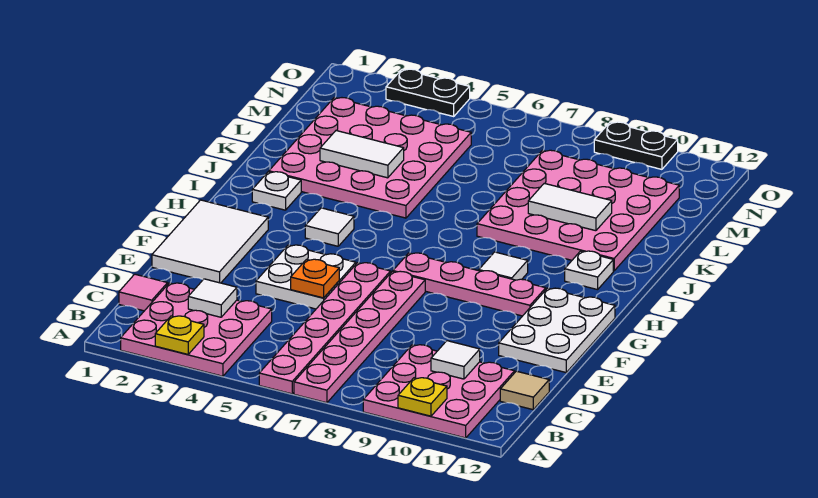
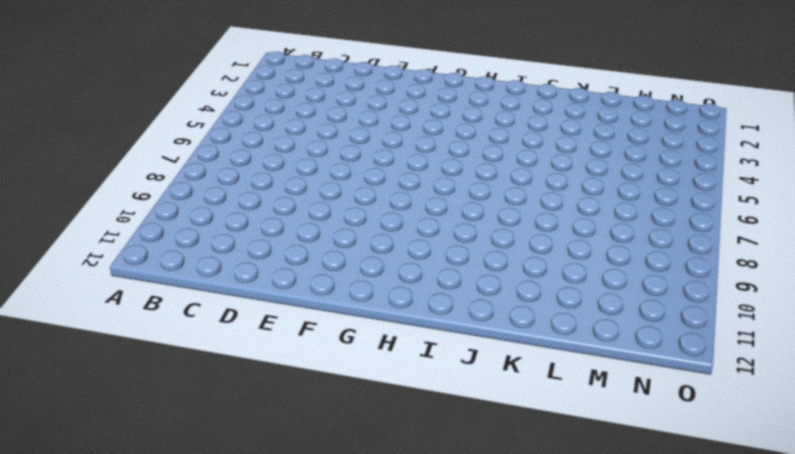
none -> pink plate A2:C4 level 1
none -> pink plate A6:F6 level 1
none -> pink plate A7:F7 level 1

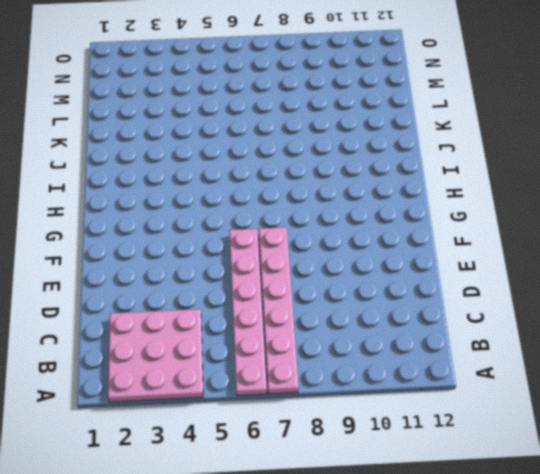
none -> pink plate A9:C11 level 1
none -> pink tile C1 level 1
none -> tan tile C12 level 1

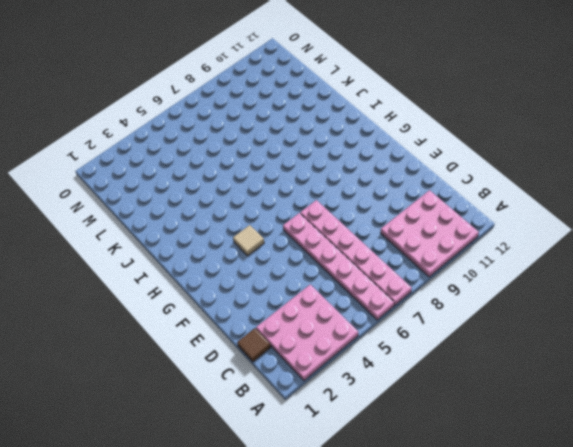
brown tile C1 level 1 -> pink tile C1 level 1
tan tile G4 level 1 -> tan tile C12 level 1
none -> white tile E1:G2 level 1
none -> white plate E4:F5 level 1
none -> white plate E11:G12 level 1

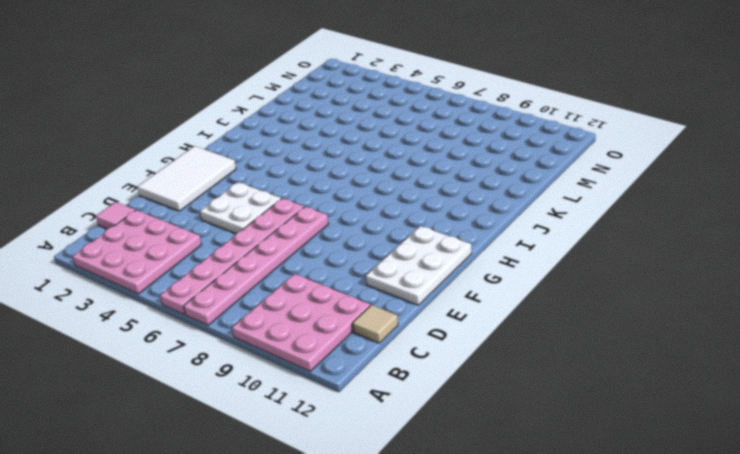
none -> pink plate G7:G10 level 1
none -> white tile H4 level 1
none -> white tile H9 level 1

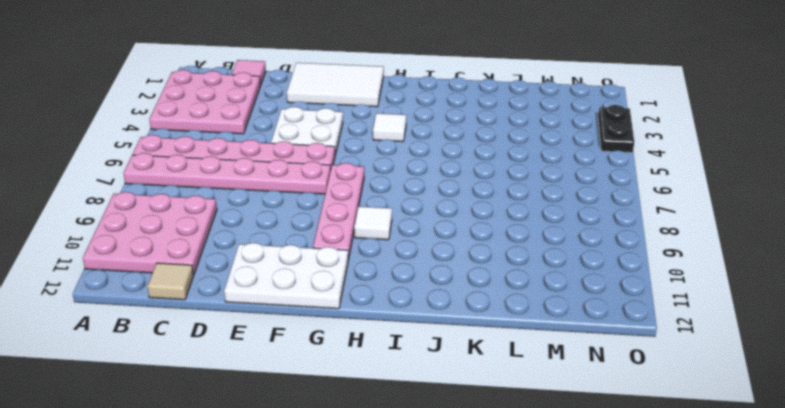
none -> white plate I2 level 1
none -> white plate I11 level 1
none -> pink plate J2:M5 level 1

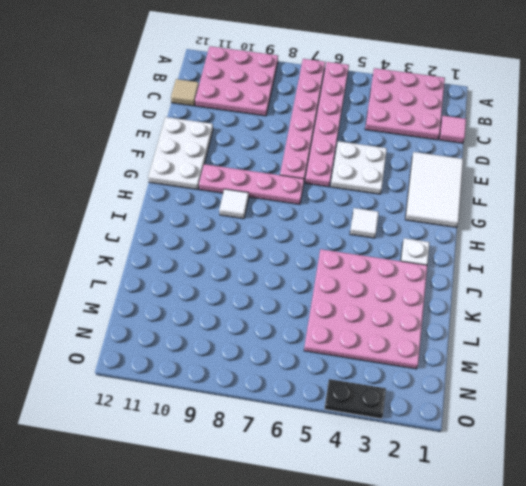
none -> white plate I11 level 1
none -> pink plate J8:M11 level 1
none -> black plate O9:O10 level 1

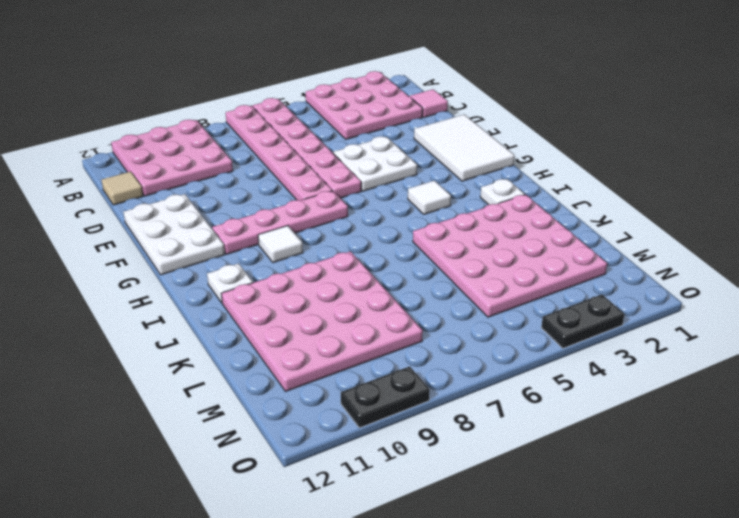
none -> yellow plate A3 level 2
none -> yellow plate A10 level 2
none -> white tile C3 level 2

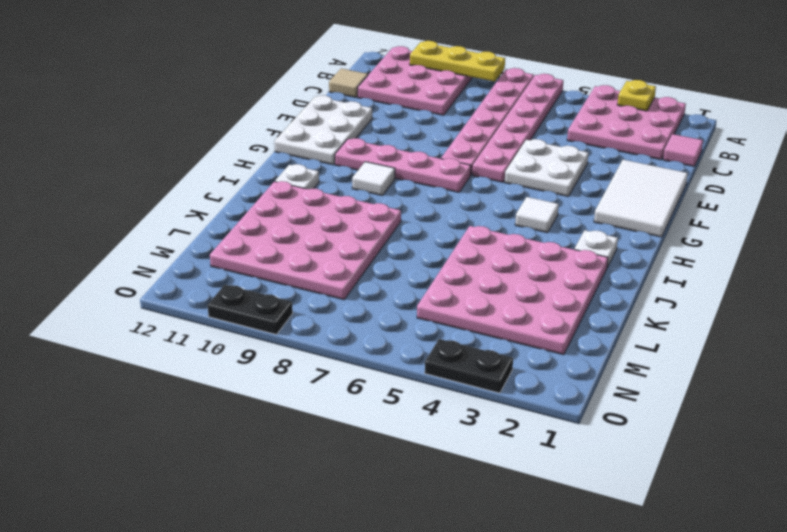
yellow plate A8:A10 level 2 -> yellow plate A10 level 2
none -> white tile C3 level 2
none -> white tile C10 level 2
none -> orange plate E5 level 2

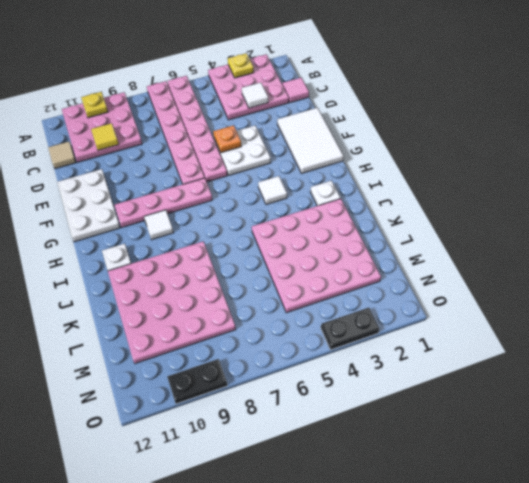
yellow tile C10 level 2 -> white tile C10 level 2
none -> white tile K3:K4 level 2
none -> white tile K9:K10 level 2

